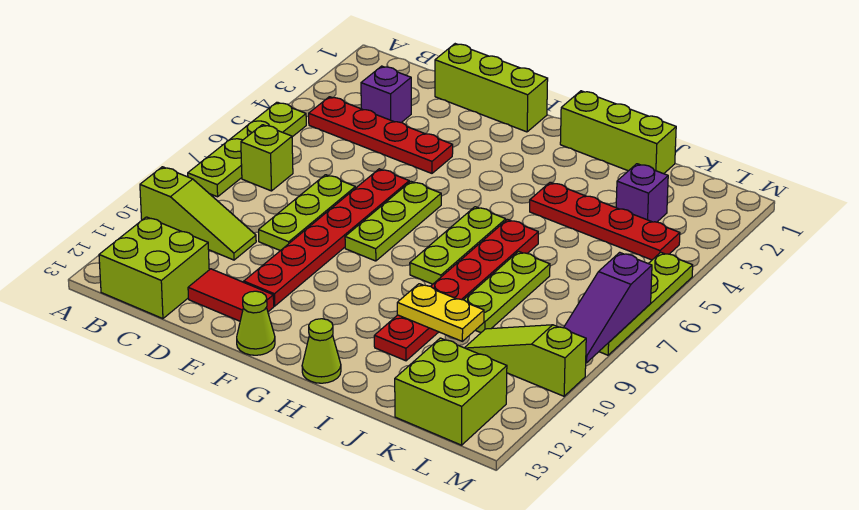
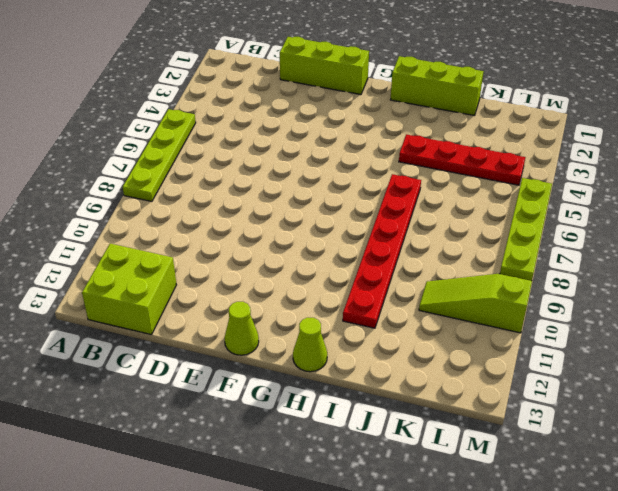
none -> lime slope A10:C10 level 1 top A
none -> red plate B4:E4 level 1
none -> lime brick B7 level 1

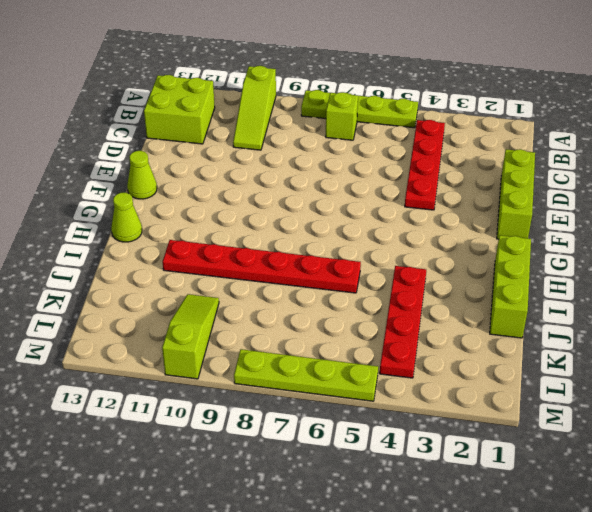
none -> purple brick C3 level 1
none -> lime plate D7:D9 level 1
none -> red tile D12:E12 level 1

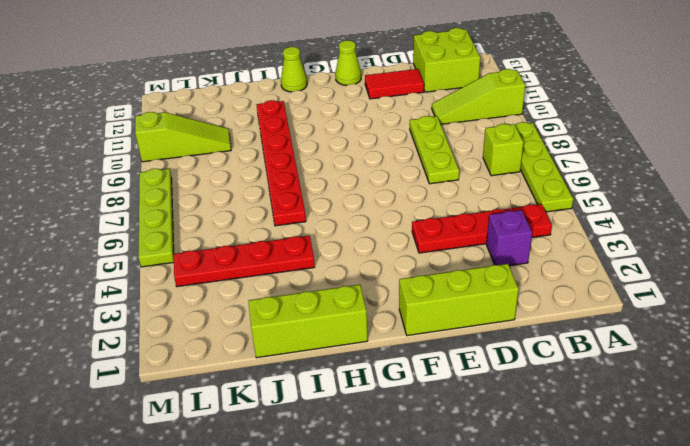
none -> red plate E6:E11 level 1
none -> lime plate F6:F8 level 1
none -> lime plate H6:H8 level 1

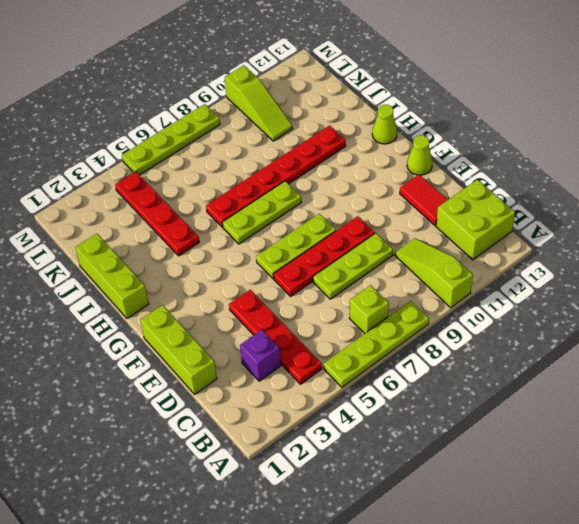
red plate E6:E9 level 1 -> red plate E6:E11 level 1
none -> lime plate J7:J9 level 1
none -> purple brick K3 level 1
none -> lime brick K12:L13 level 1

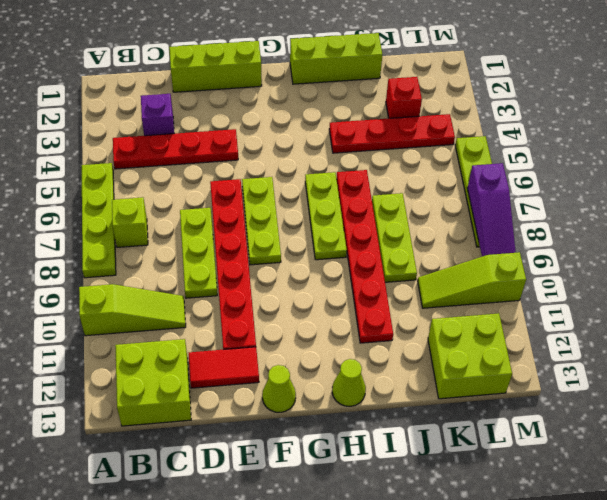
red brick K3 level 1 -> purple brick K3 level 1
none -> yellow plate I10:J10 level 2

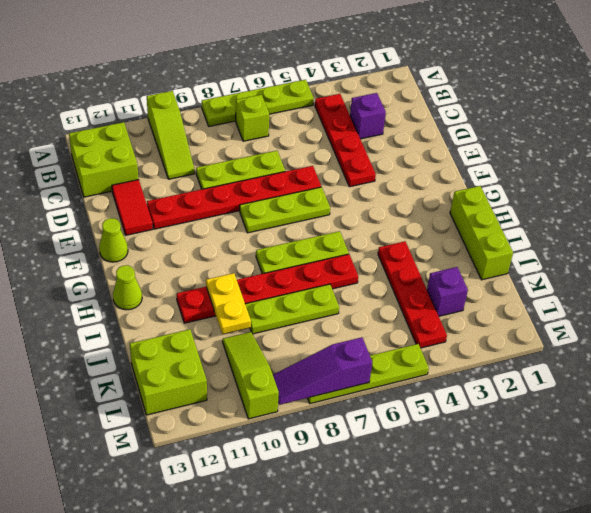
none -> lime brick D1:F1 level 1

